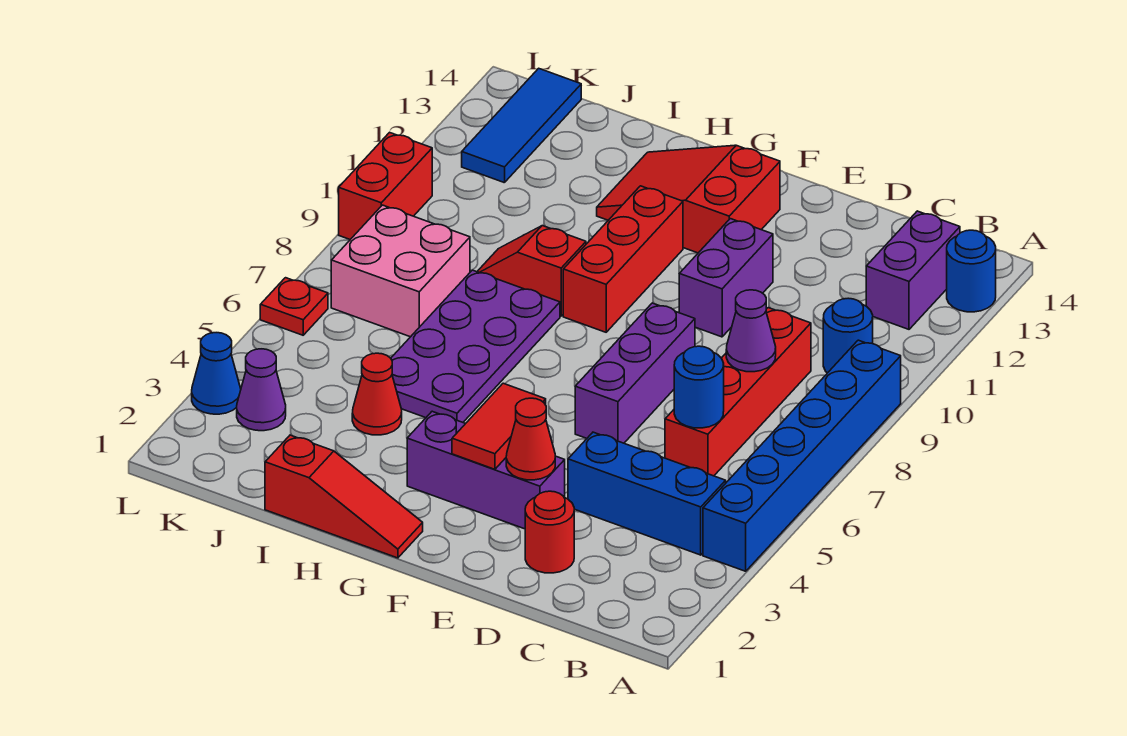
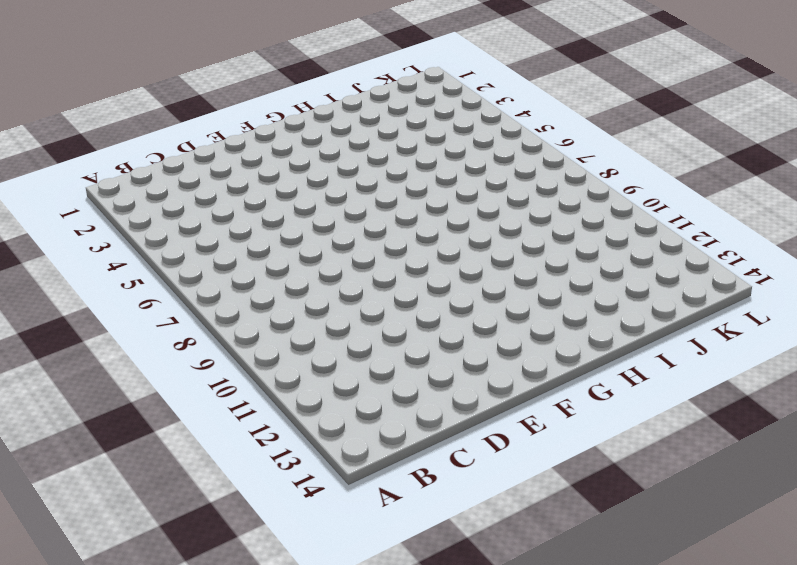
none -> blue brick A4:A9 level 1
none -> blue round brick A13 level 1
none -> blue brick B4:D4 level 1

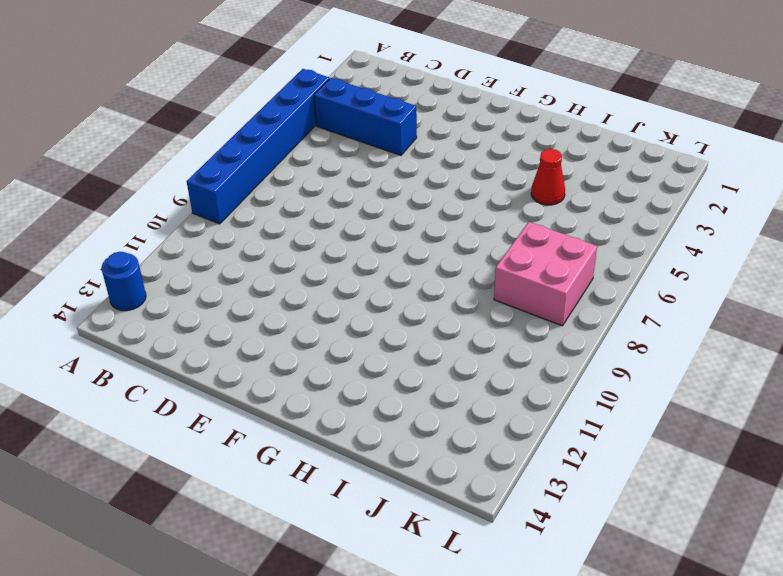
none -> blue round brick B10 level 1
none -> purple brick B12:B13 level 1
none -> red brick C6:C9 level 1

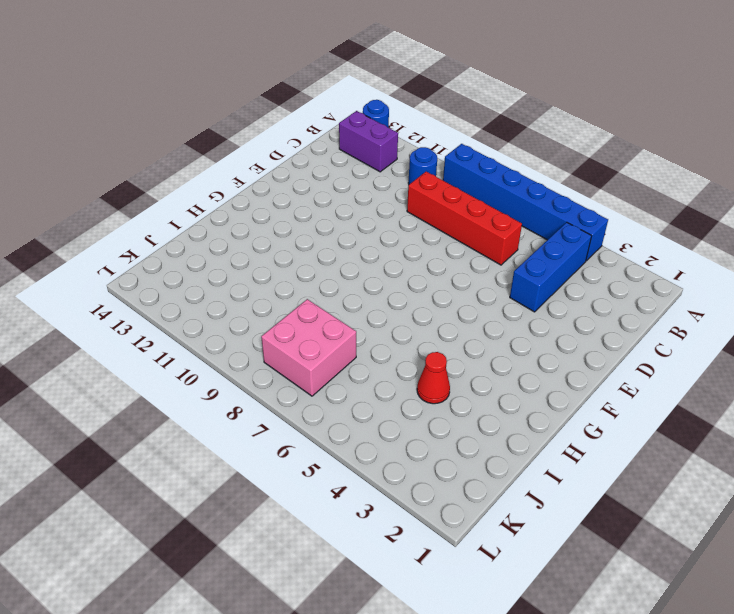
none -> red round brick D2 level 1
none -> purple brick E3:G3 level 1
none -> purple brick E6:E8 level 1

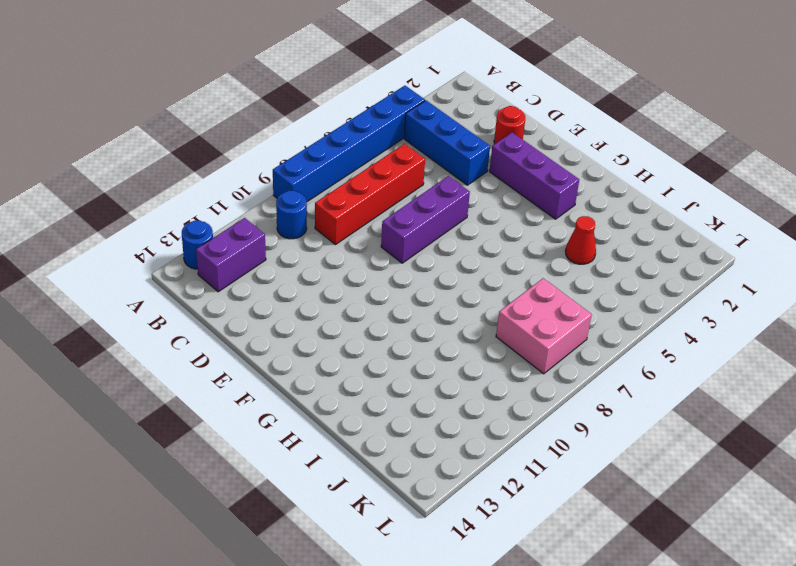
none -> purple brick E10:E11 level 1
none -> red slope F12:H13 level 1 top F
none -> red slope G1:I1 level 1 top I

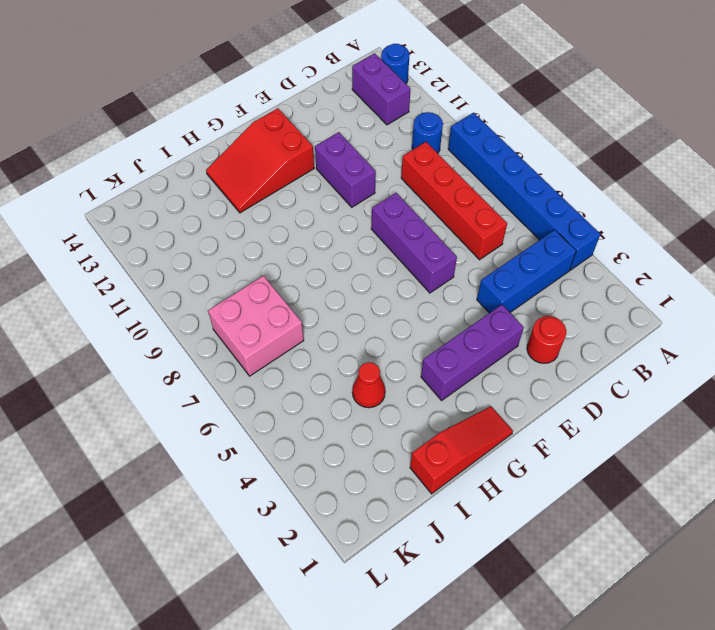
none -> red brick G9:G11 level 1
none -> purple plate H5:I8 level 1
none -> red slope H9:I9 level 1 top H

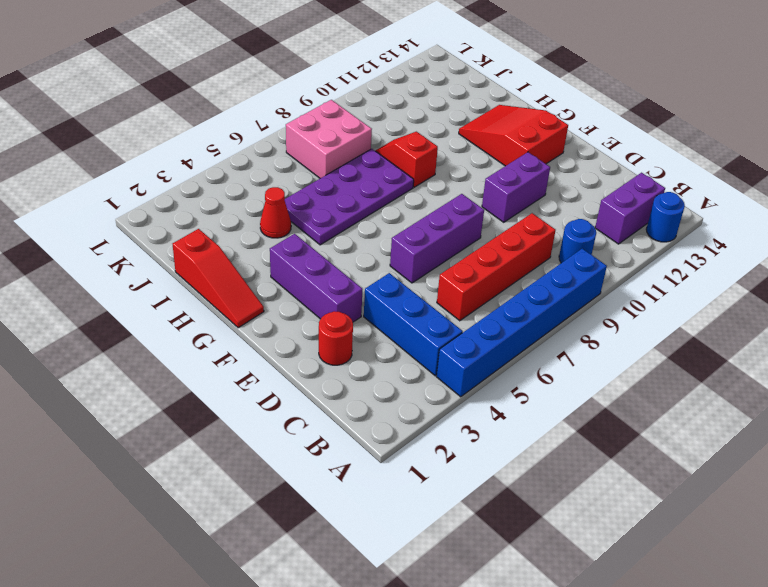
none -> red brick G9:G11 level 1
none -> purple cone K3 level 1
none -> blue tile K12:K14 level 1

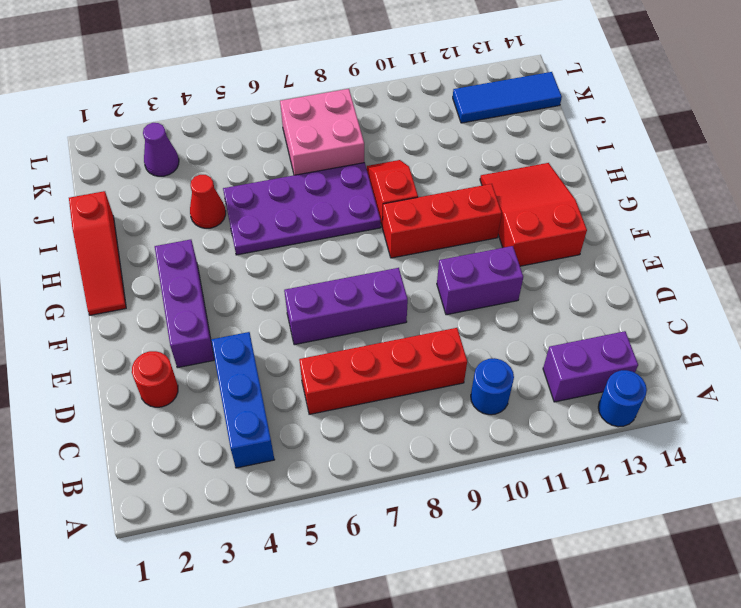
none -> blue brick A4:A9 level 1
none -> blue cone L3 level 1
none -> red plate L6 level 1

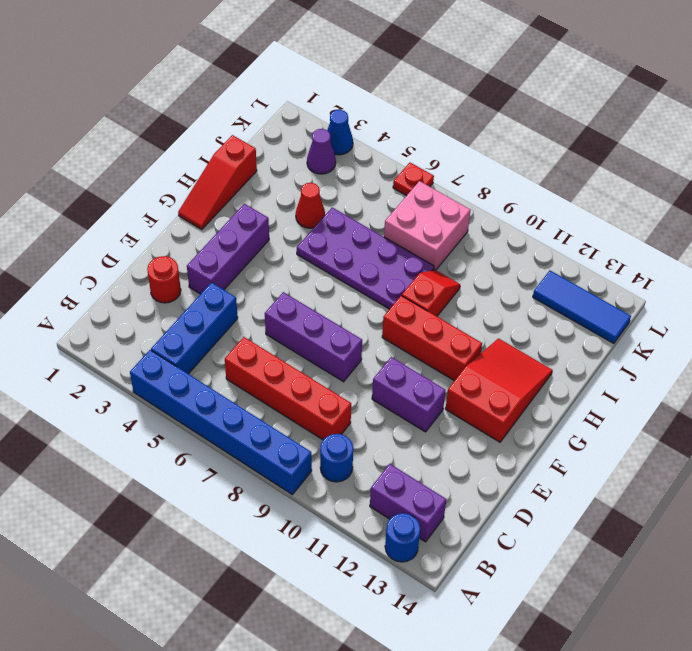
none -> red brick L9:L10 level 1
none -> blue round brick C6 level 2
none -> purple cone C8 level 2

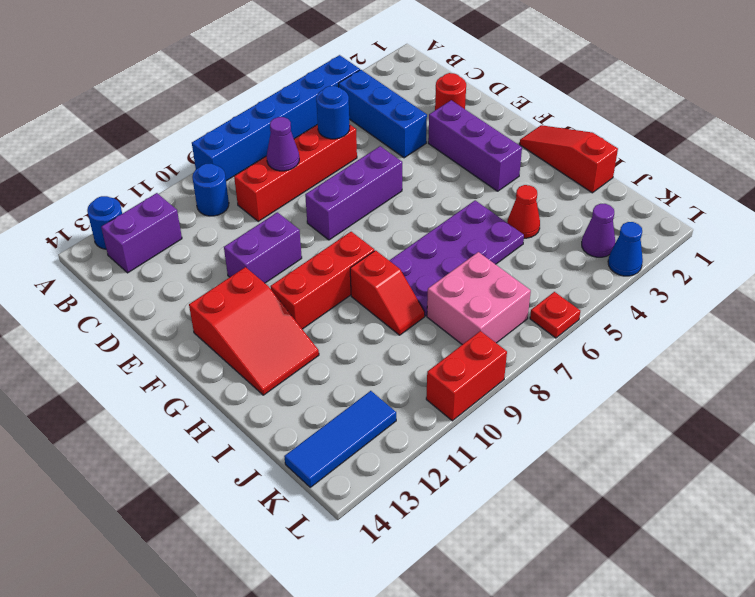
none -> red cone E3 level 2
none -> red tile F3:F4 level 2

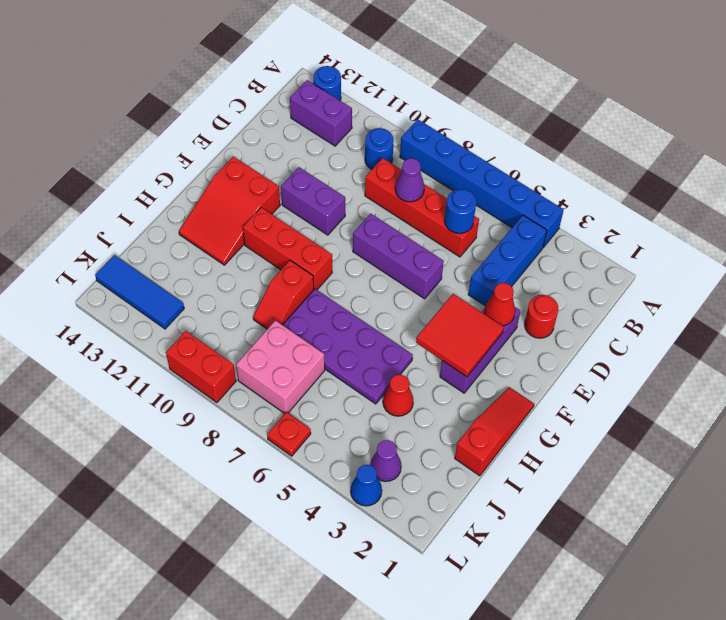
red tile F3:G4 level 2 -> red tile F3:F4 level 2

